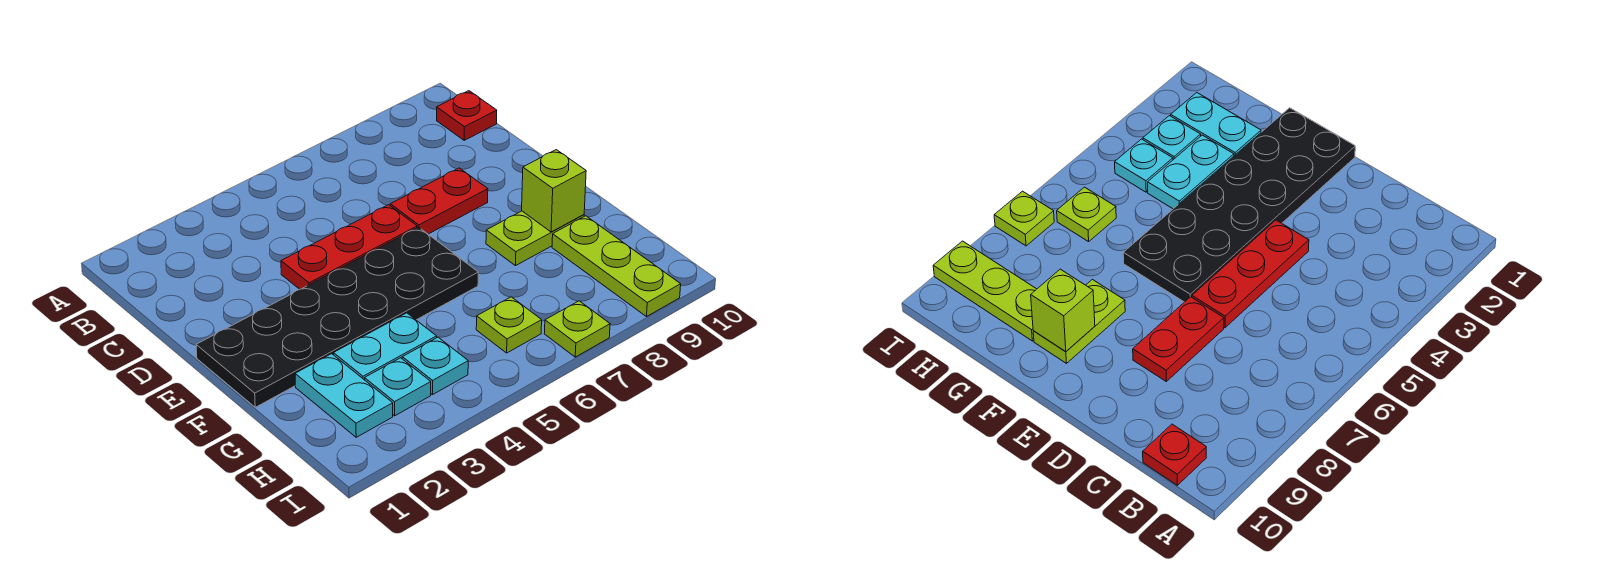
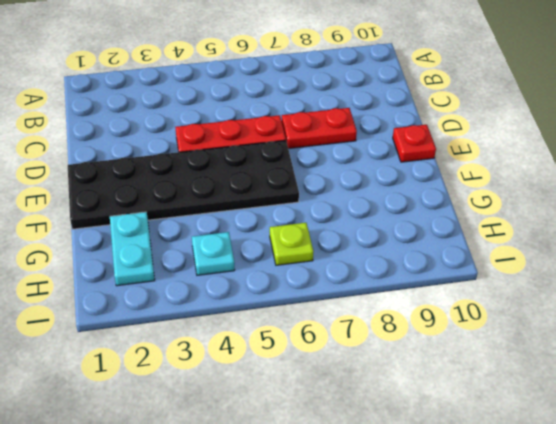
red plate E10 level 1 -> red plate B10 level 1
none -> lime plate F8:F9 level 1
none -> cyan plate G3:G4 level 1
none -> lime plate G9:I9 level 1

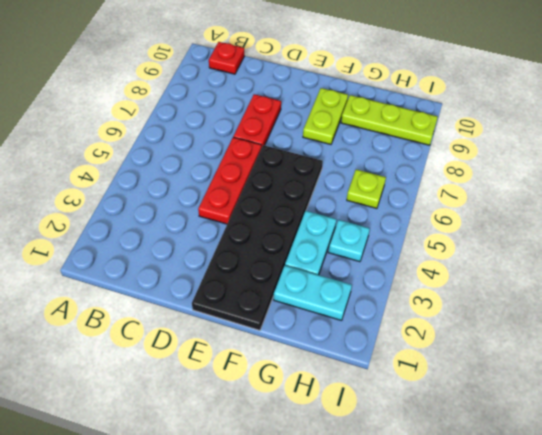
none -> cyan plate H3 level 1
none -> lime plate I7 level 1
none -> lime brick F9 level 2

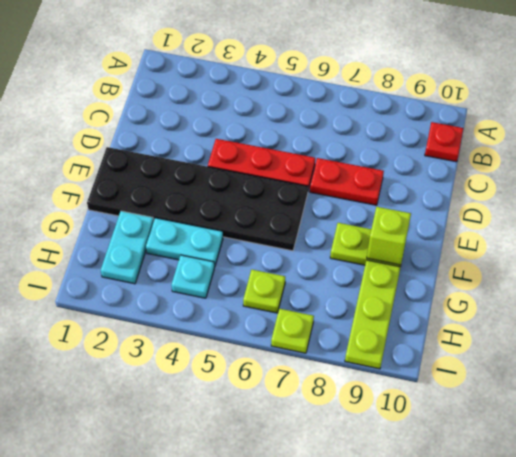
none -> cyan plate H3 level 1

